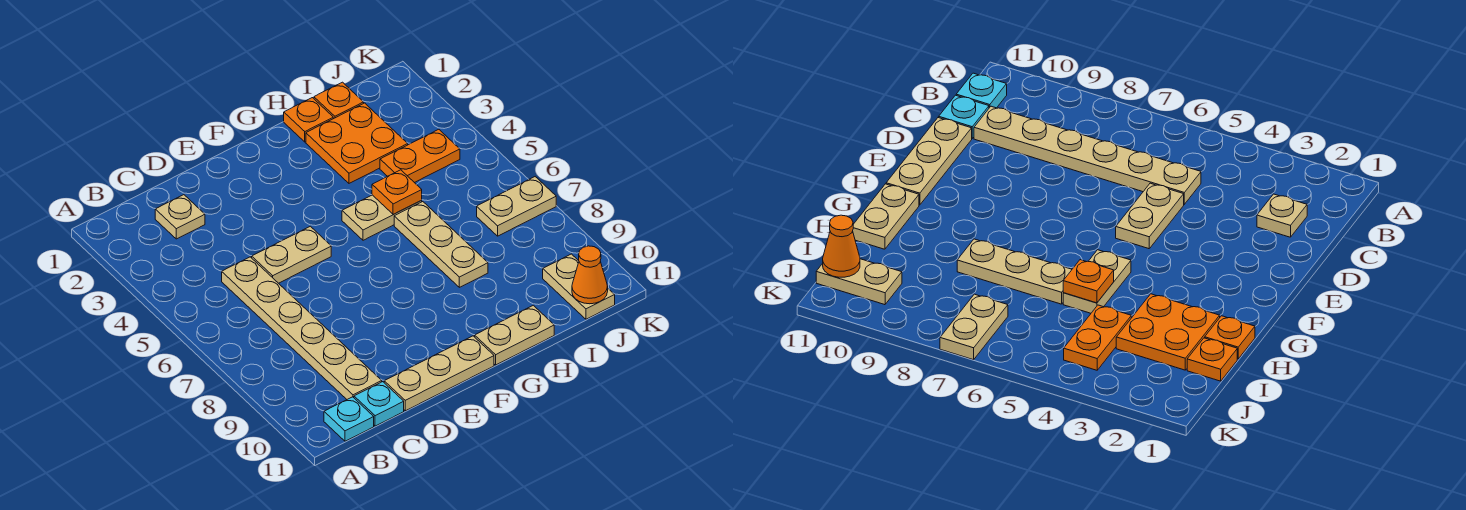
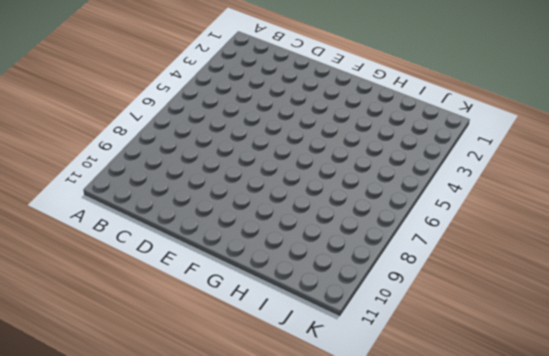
none -> cyan plate B11 level 1
none -> tan plate C2 level 1
none -> tan plate C5:C10 level 1

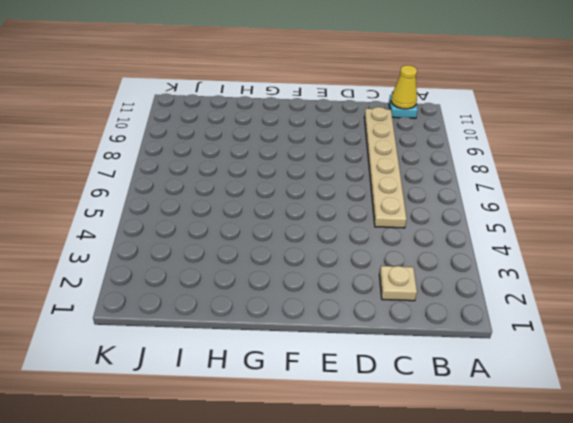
yellow cone B11 level 2 -> none
none -> cyan plate C11 level 1
none -> tan plate D5:E5 level 1
none -> tan plate D11:F11 level 1

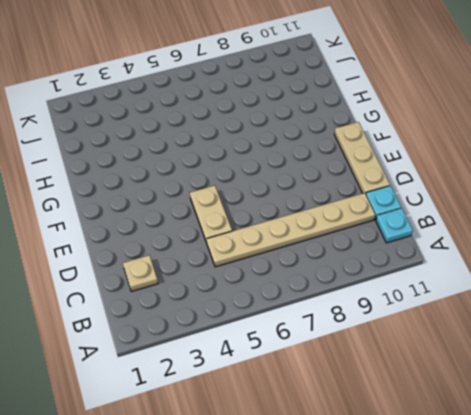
none -> tan plate G5:H5 level 1
none -> tan plate G11:H11 level 1
none -> orange plate H1 level 1

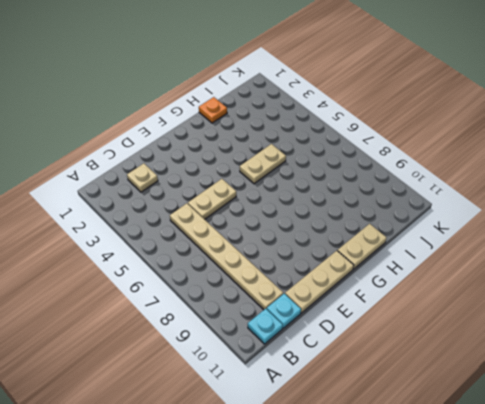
none -> orange plate H2:I3 level 1
none -> tan plate H6:H8 level 1
none -> orange plate I1 level 1

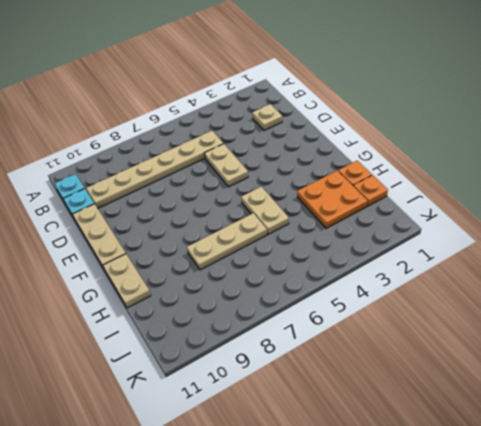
none -> orange plate I4:J4 level 1
none -> tan plate J7:K7 level 1
none -> tan plate J10:J11 level 1

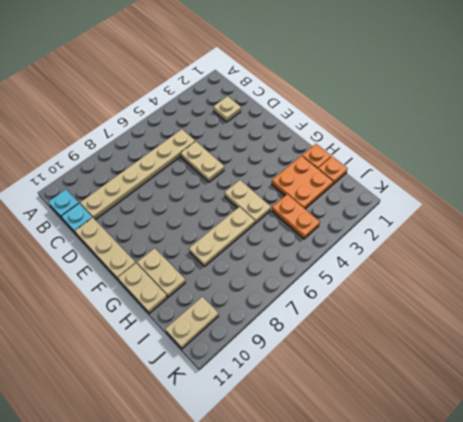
tan plate G10:H10 level 1 -> tan plate J7:K7 level 1
none -> orange plate H5 level 2
none -> orange cone J11 level 2

